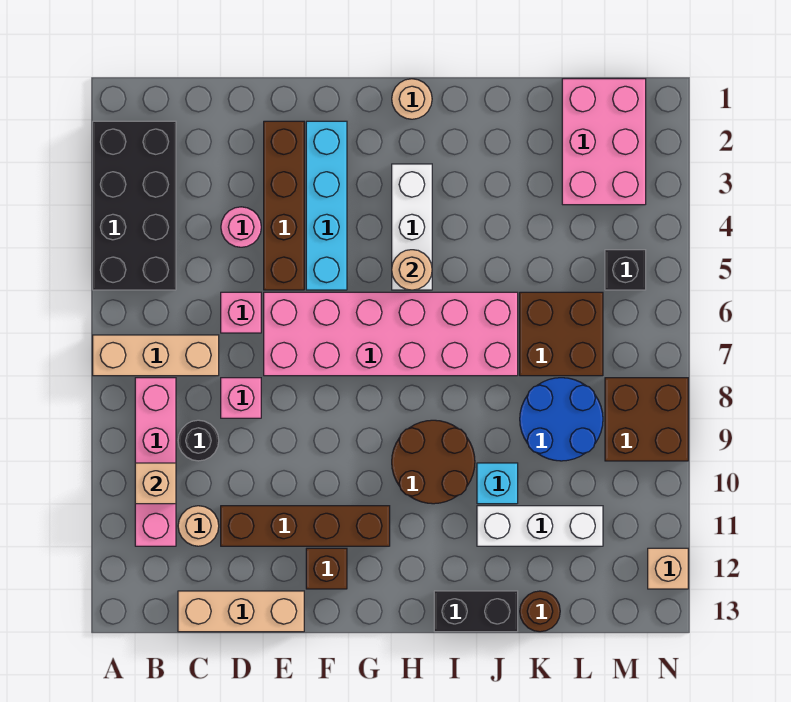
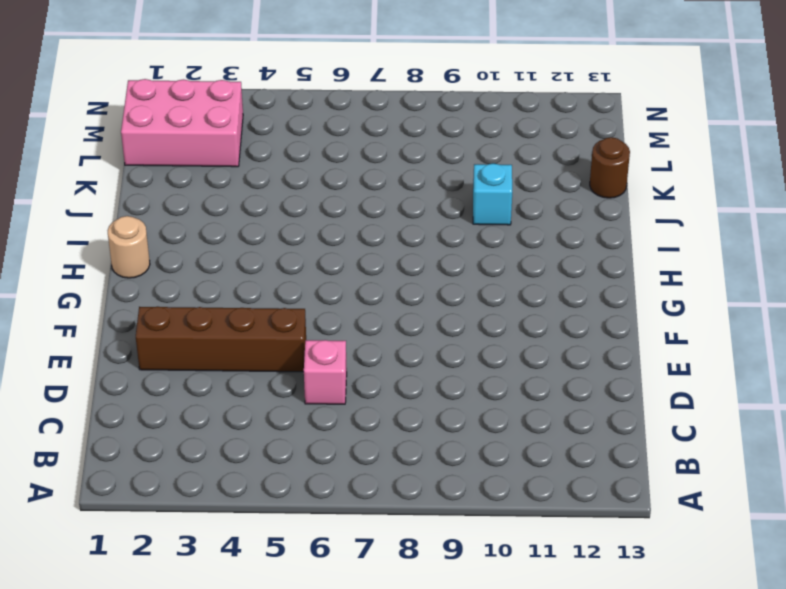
none -> black brick A2:B5 level 1
none -> tan brick A7:C7 level 1
none -> pink brick B8:B11 level 1

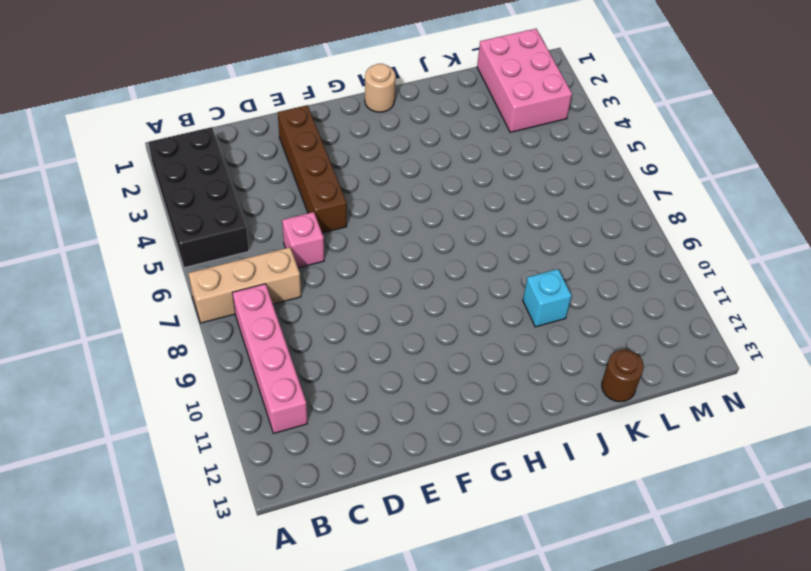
none -> black round brick C9 level 1
none -> tan round brick C11 level 1
none -> tan brick C13:E13 level 1

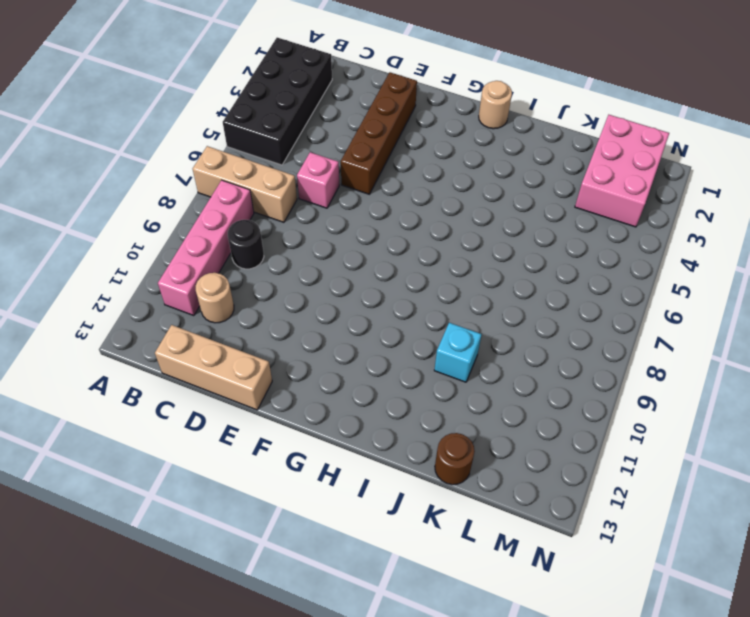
none -> pink round brick D4 level 1
none -> pink brick D8 level 1
none -> brown brick D11:G11 level 1

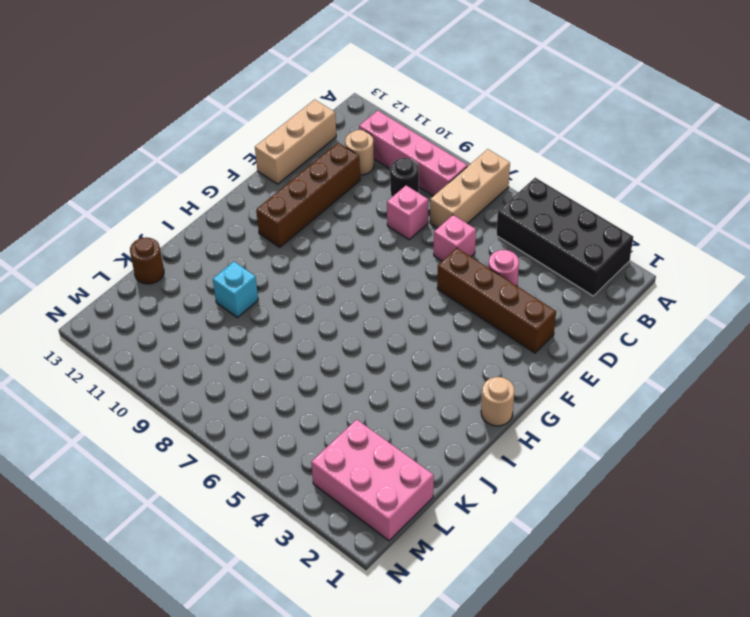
none -> pink brick E6:J7 level 1
none -> cyan brick F2:F5 level 1
none -> brown brick F12 level 1

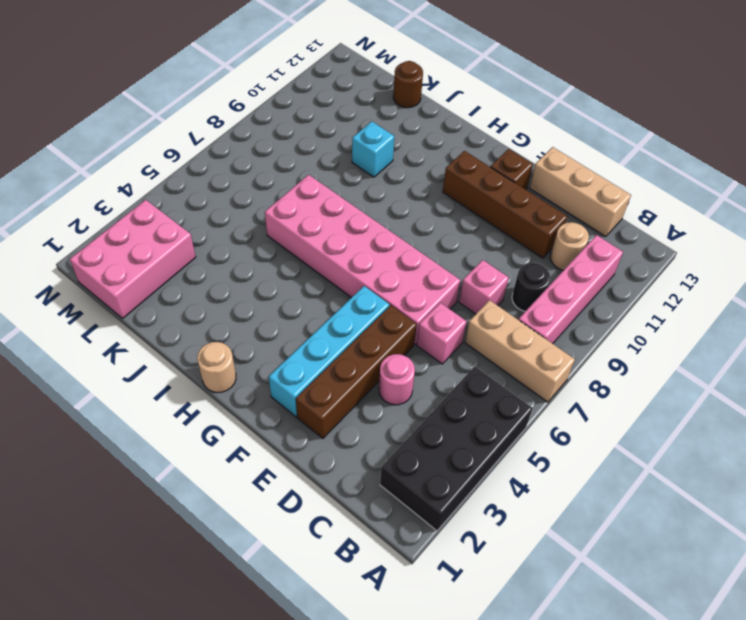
none -> white brick H3:H5 level 1
none -> brown round brick H9:I10 level 1
none -> black brick I13:J13 level 1

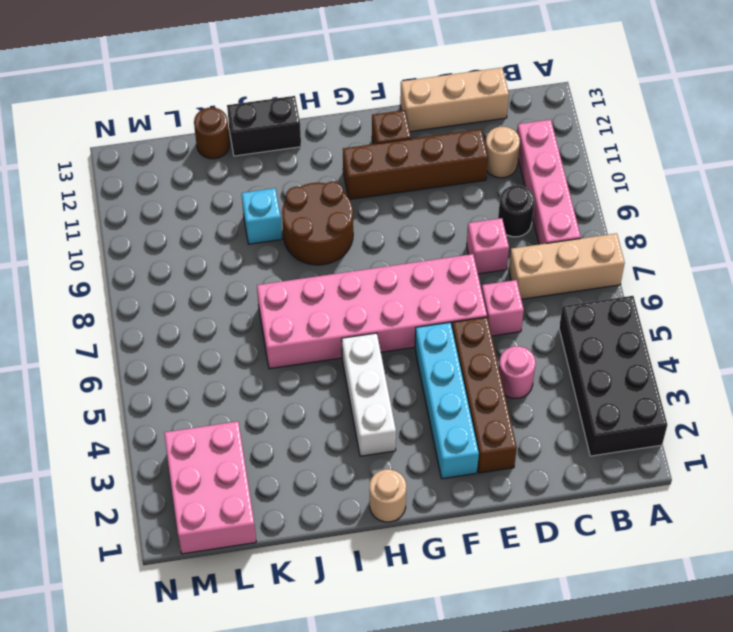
none -> white brick J11:L11 level 1
none -> brown brick K6:L7 level 1
none -> blue round brick K8:L9 level 1

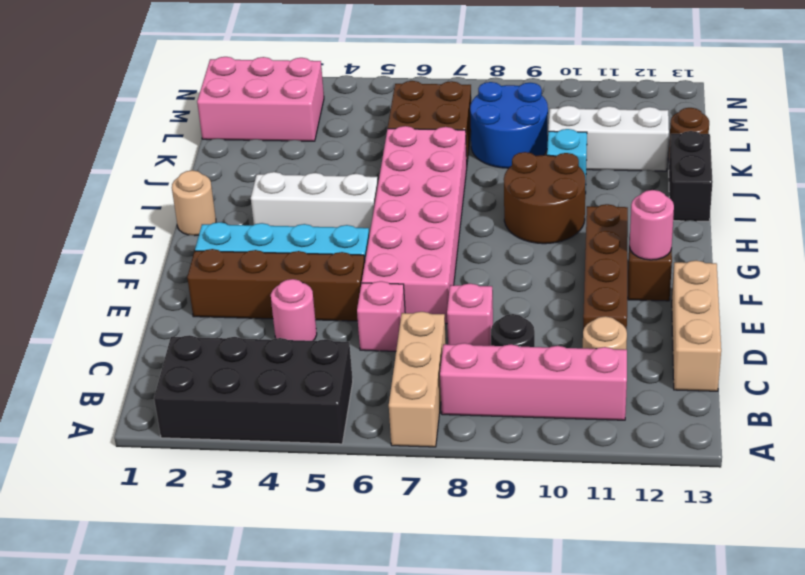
pink round brick F12 level 2 -> none
white brick K10:K12 level 1 -> white brick J11:L11 level 1
none -> black brick M5 level 1
none -> brown brick M8:N9 level 1
none -> tan brick N12 level 1

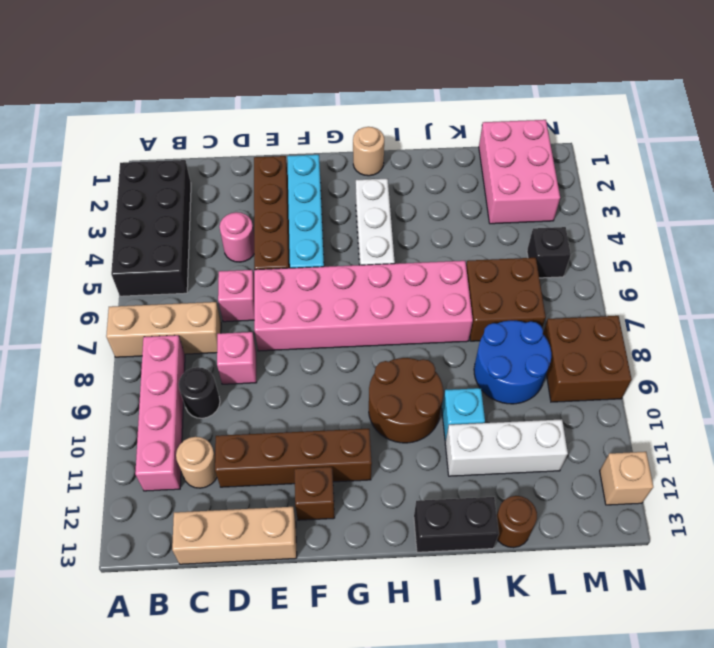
none -> tan brick B10 level 2
none -> tan round brick H5 level 2

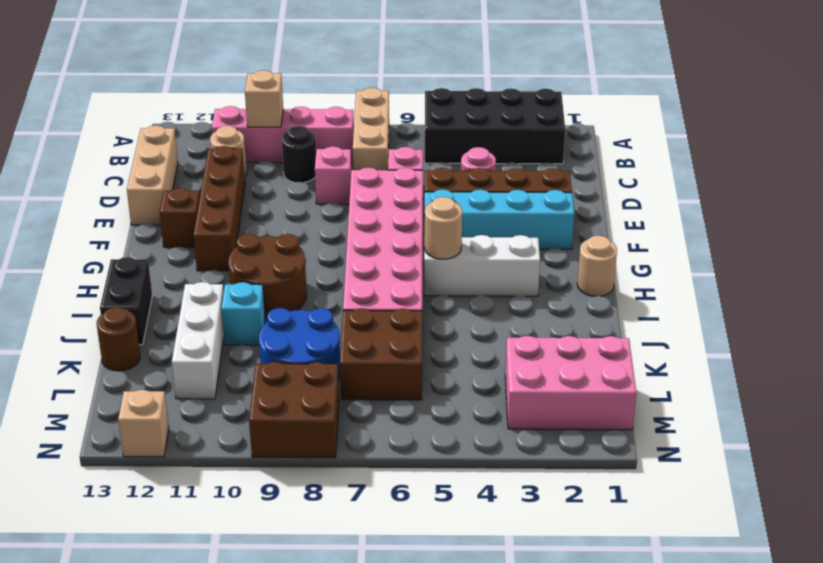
none -> black brick M5 level 1

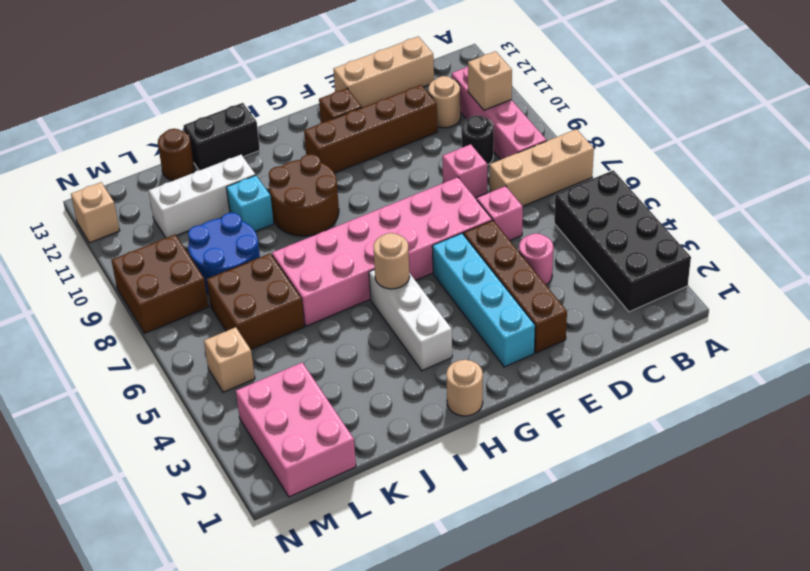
tan brick M5 level 1 -> black brick M5 level 1

